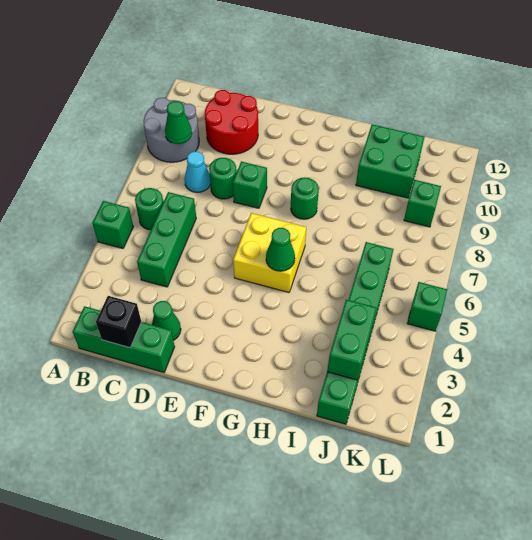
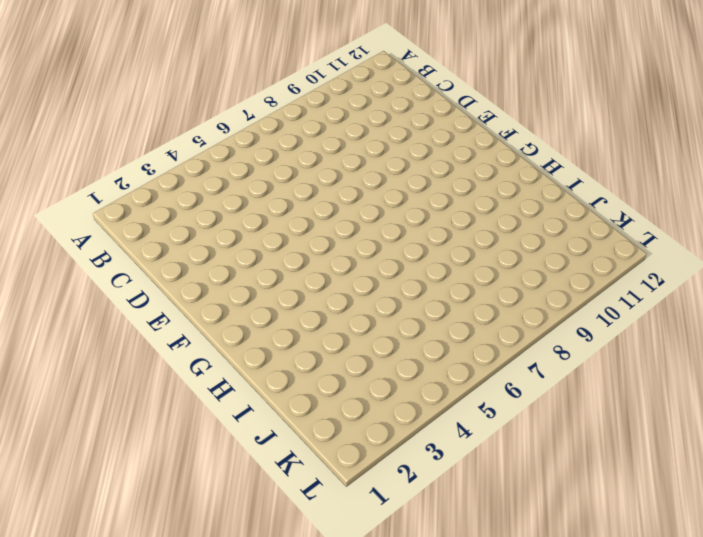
none -> green brick A5 level 1
none -> grey round brick A9:B10 level 1
none -> green brick B1:D1 level 1

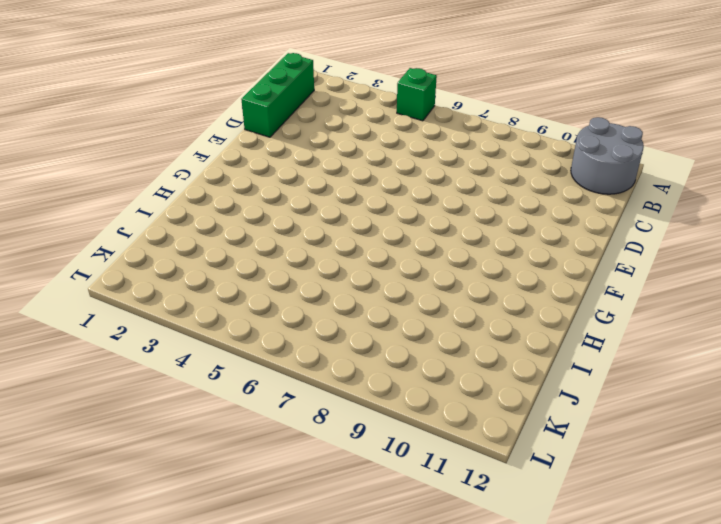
grey round brick A11:B12 level 1 -> grey round brick A9:B10 level 1
none -> green round brick B6 level 1
none -> green brick C4:C6 level 1
none -> cyan cone C8 level 1

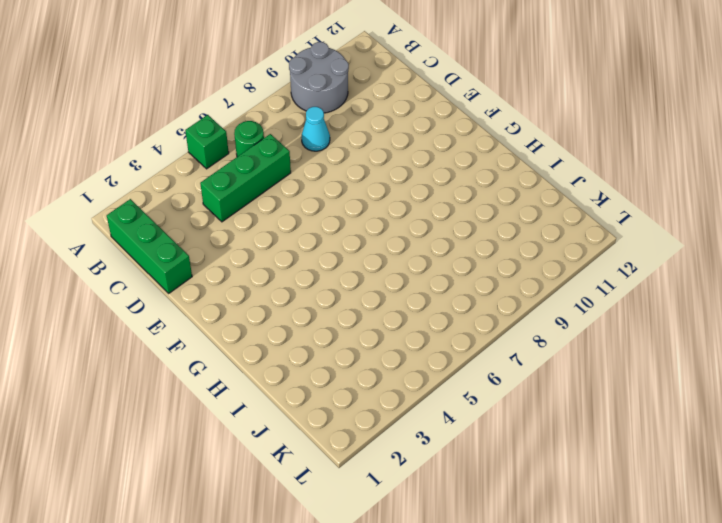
none -> red round brick C10:D11 level 1
none -> green cone D2 level 1
none -> green round brick D8 level 1

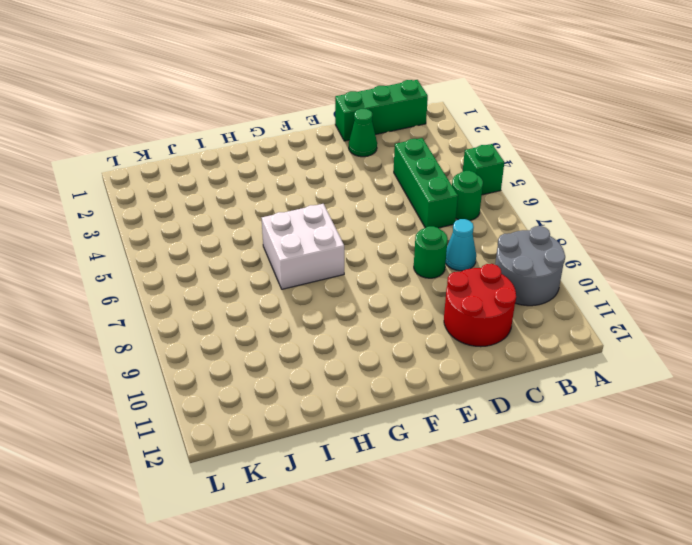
white brick G6:H7 level 1 -> yellow brick F5:G6 level 1
none -> green brick E8 level 1
none -> green round brick G8 level 1
none -> green brick I10:J11 level 1

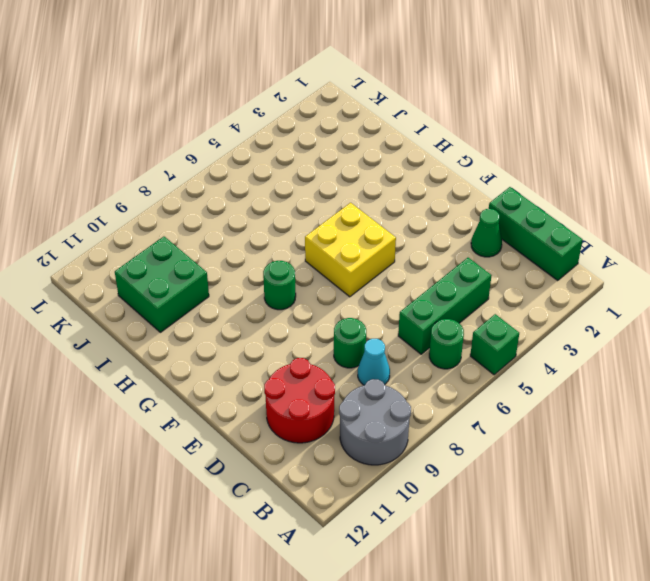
none -> green brick E8 level 1
none -> green brick J1:J6 level 1
none -> green brick K9 level 1

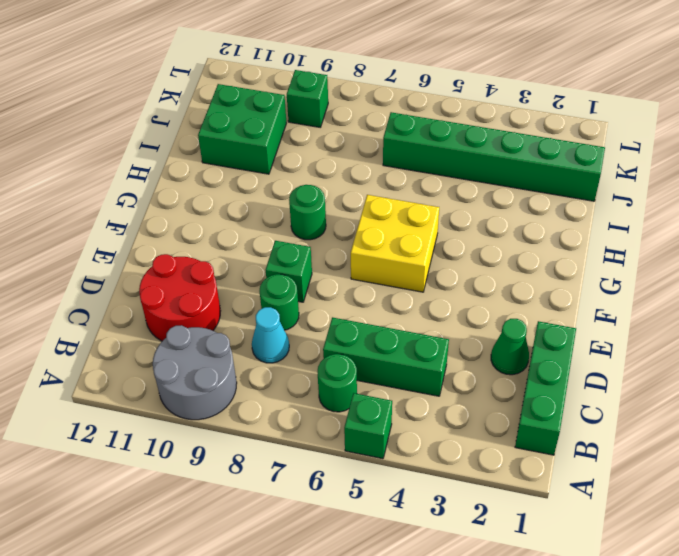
none -> green brick L5 level 1
none -> green cone B9 level 2
none -> black brick C1 level 2

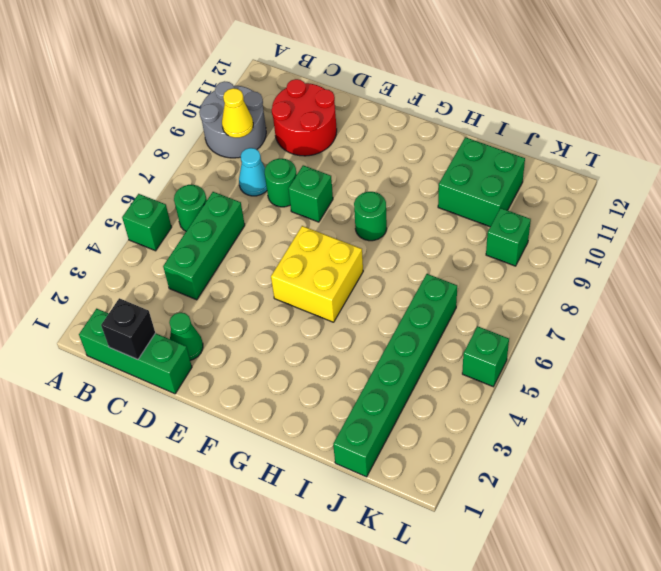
yellow cone B9 level 2 -> green cone B9 level 2
none -> green cone G5 level 2
none -> green brick J2:J3 level 2

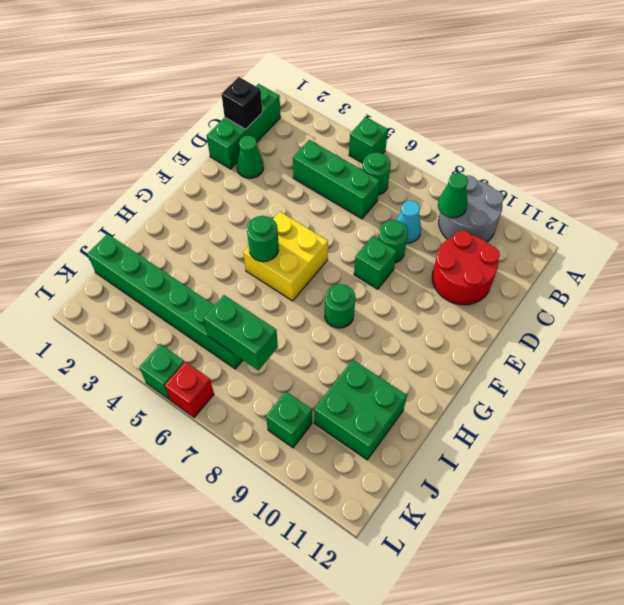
green round brick G5 level 2 -> green cone G5 level 2
green brick J6:J7 level 2 -> green brick J2:J3 level 2
red brick L6 level 1 -> none

